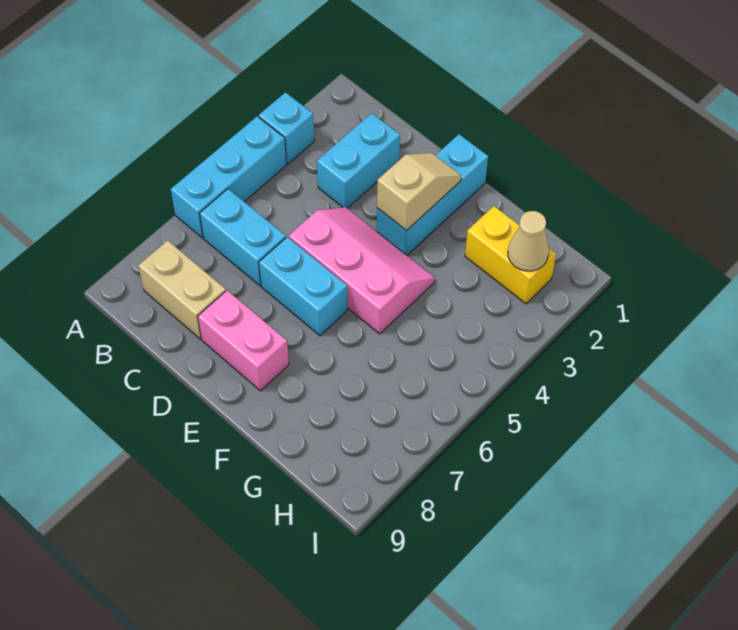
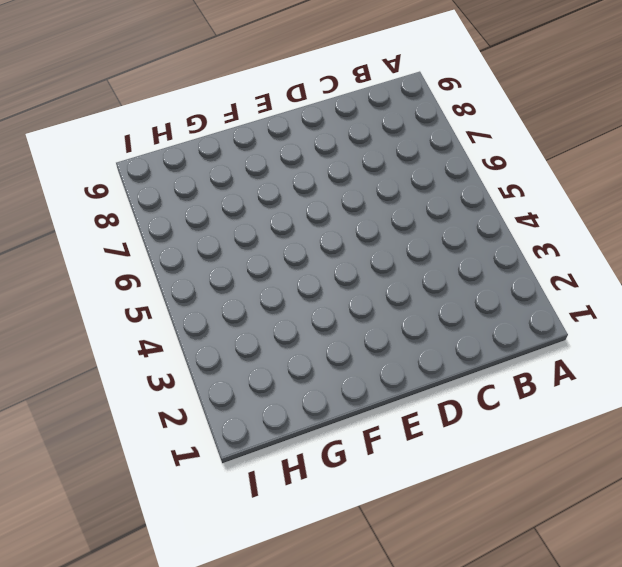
none -> cyan brick A3 level 1
none -> cyan brick A4:A6 level 1
none -> cyan brick B6:C6 level 1

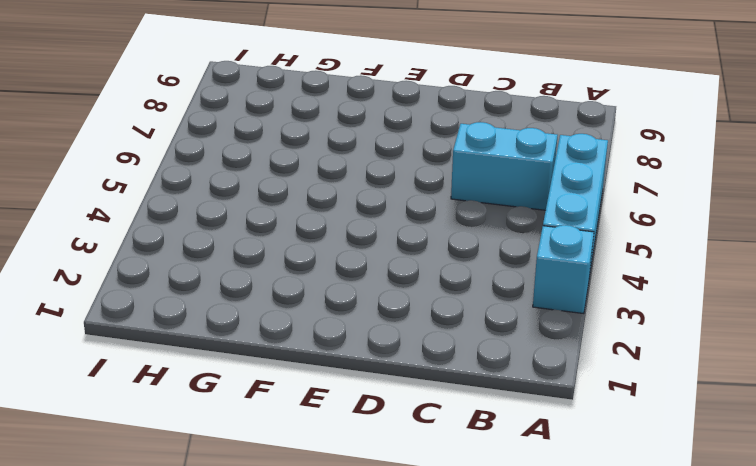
none -> tan brick B8:C8 level 1
none -> cyan brick C2:C3 level 1
none -> pink slope D4:F5 level 1 top 5

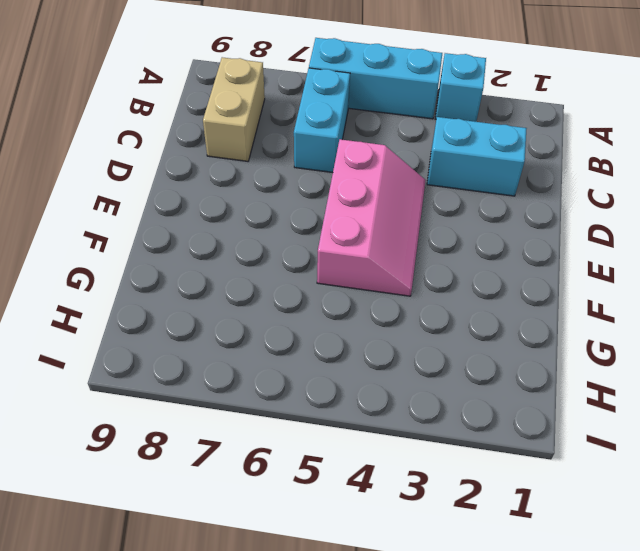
none -> cyan brick D6:E6 level 1
none -> pink brick D8:E8 level 1
none -> cyan brick E1:E3 level 1

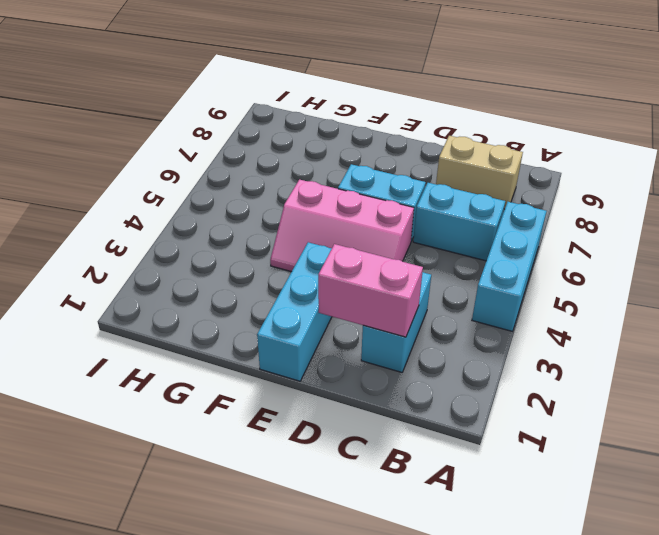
pink brick C2:D2 level 2 -> pink brick D8:E8 level 1
none -> cyan brick A3 level 1
none -> yellow brick G2:H2 level 1
none -> tan slope E2:E3 level 2 top 3

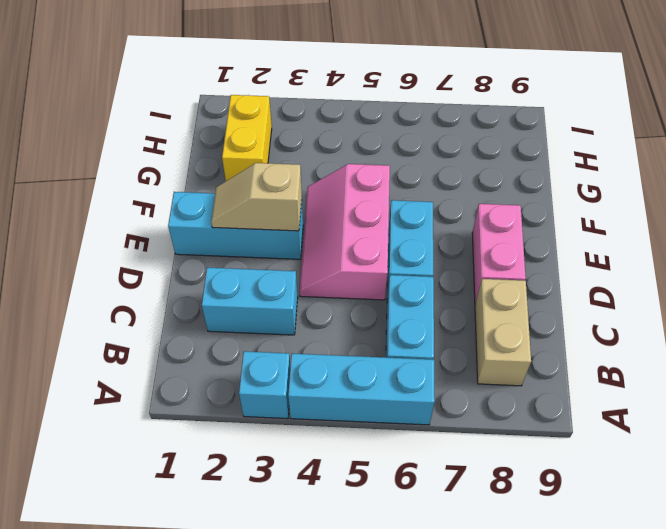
none -> tan cone H2 level 2

